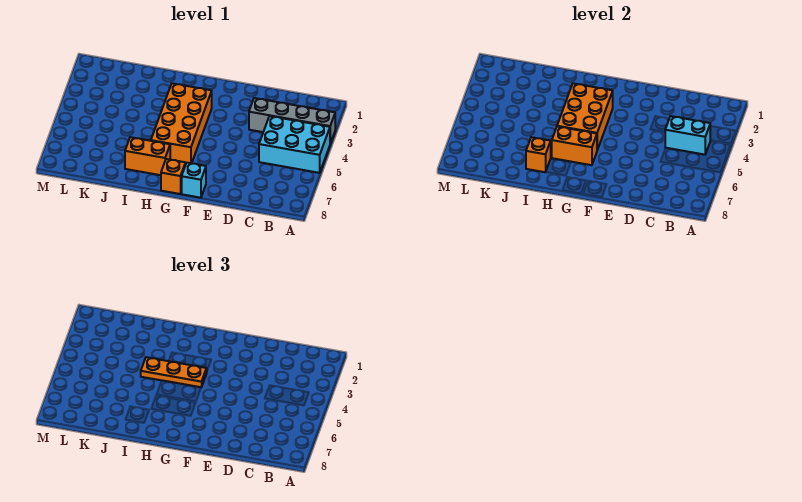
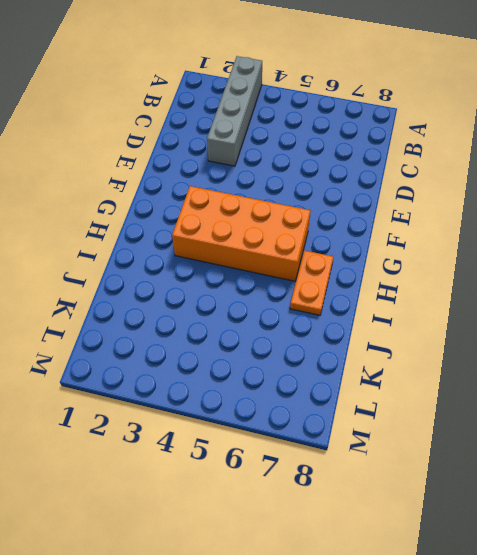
orange plate H7:I7 level 1 -> orange brick H7:I7 level 1
none -> cyan brick A4:C5 level 1
none -> cyan brick F8 level 1

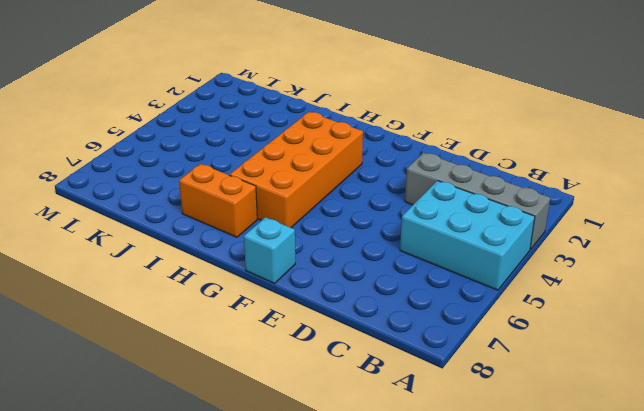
none -> orange brick G8 level 1
none -> cyan brick B4:C4 level 2

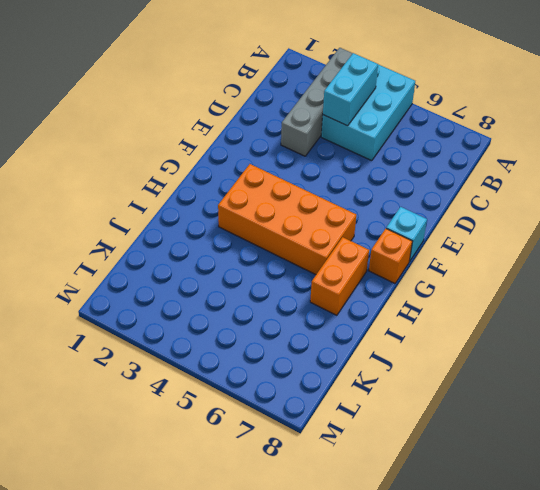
none -> orange brick G3:H5 level 2
none -> orange brick G6:H6 level 2

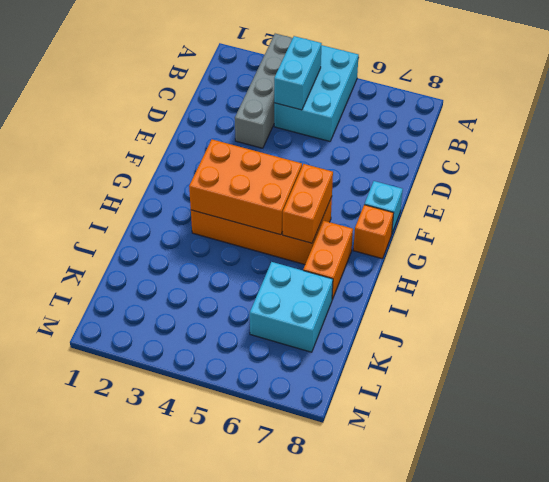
cyan brick J6:K7 level 1 -> none
none -> orange brick I7 level 2
none -> orange plate G4:I4 level 3

